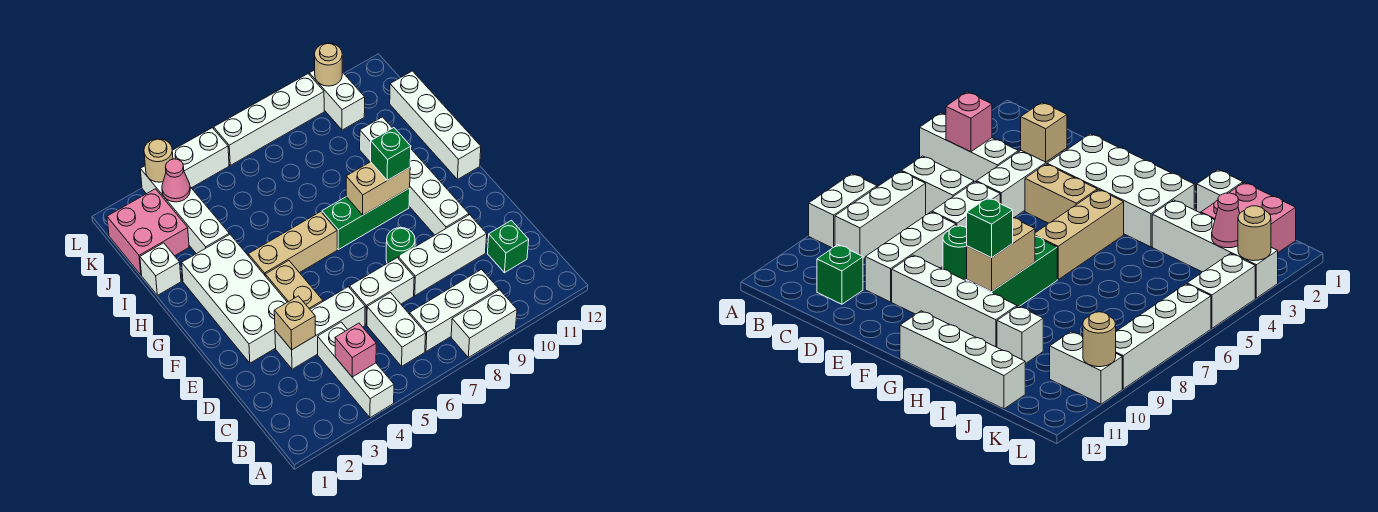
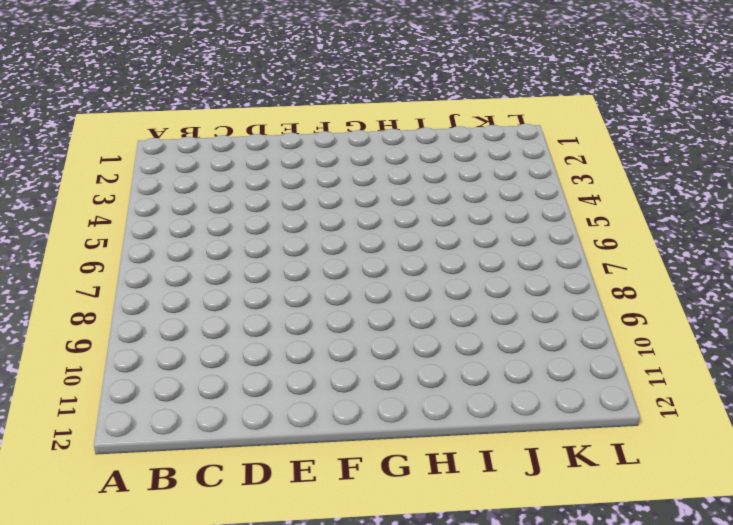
none -> white brick A4:C4 level 1
none -> white brick A8:A9 level 1
none -> white brick B6:C6 level 1

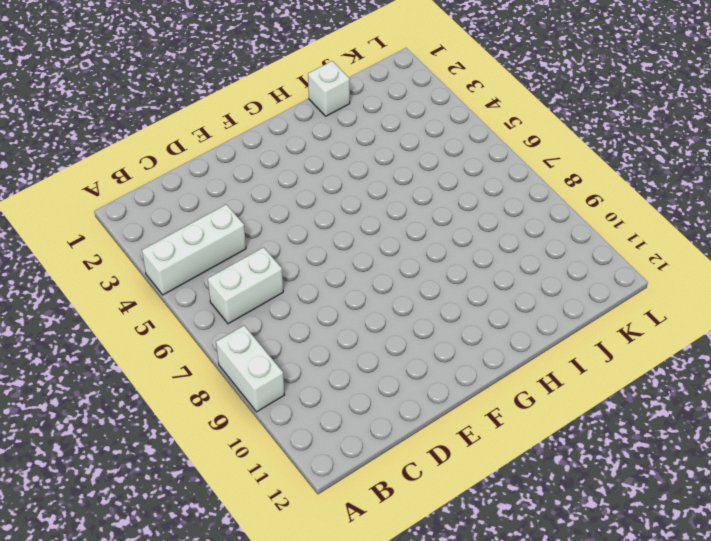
none -> white brick B7:B9 level 1
none -> green brick C11 level 1
none -> white brick D3:D5 level 1

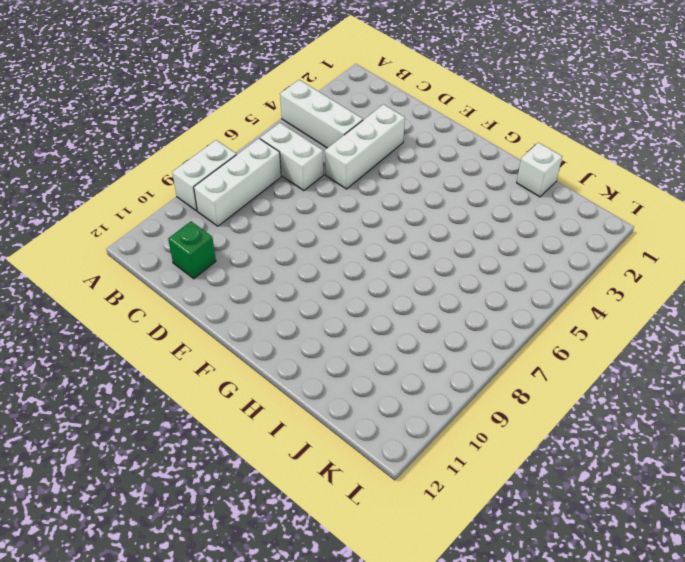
none -> white brick D6:D7 level 1
none -> white brick D8:D10 level 1
none -> white brick E2:H3 level 1

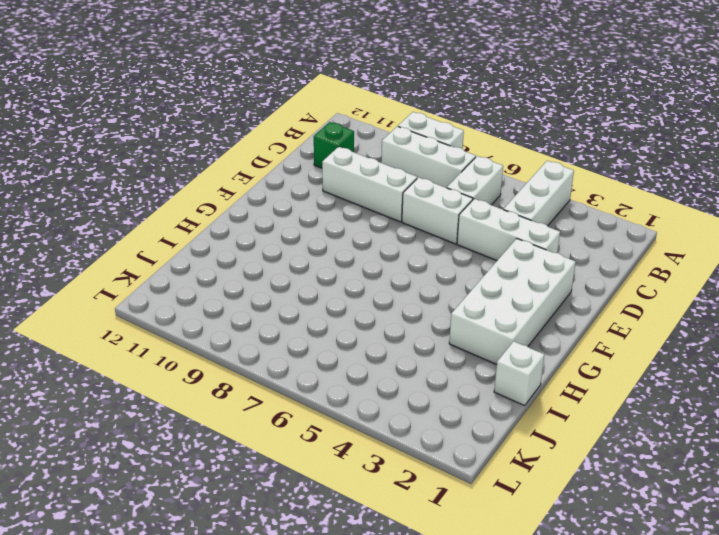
none -> tan brick E4:F4 level 1
none -> green round brick E8 level 1
none -> white brick E10:H10 level 1

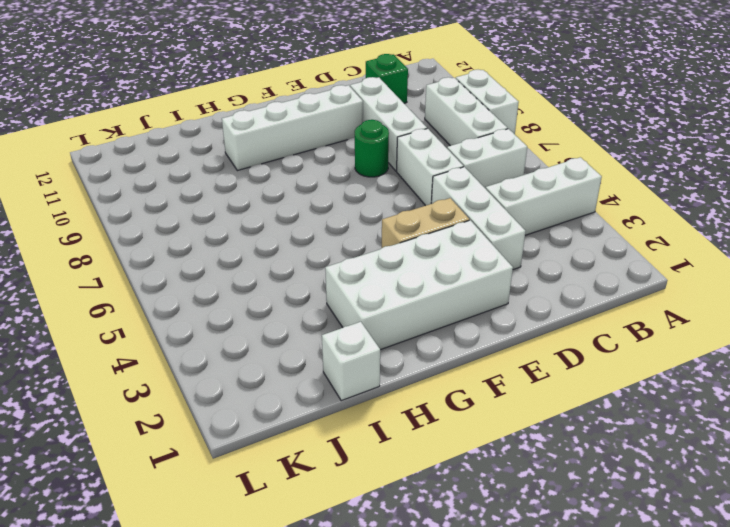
none -> tan brick G4:G6 level 1
none -> green brick G7:G9 level 1
none -> white brick G12:J12 level 1

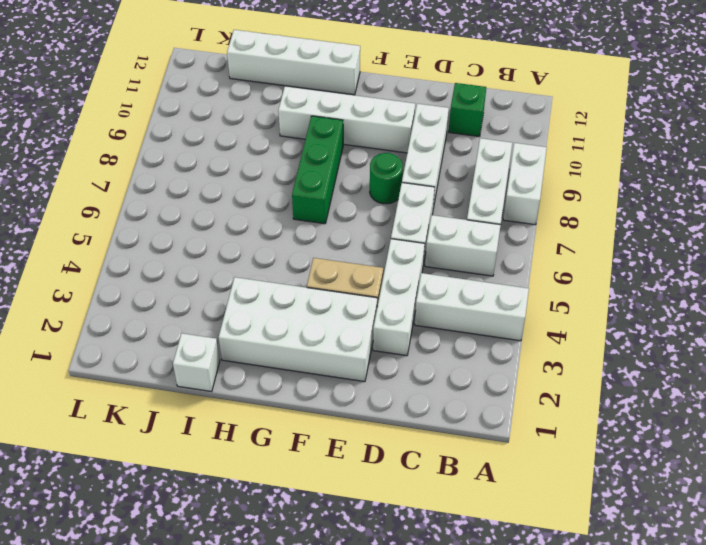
none -> tan brick G4:G6 level 1
none -> white brick I3:L3 level 1
none -> white brick I10 level 1

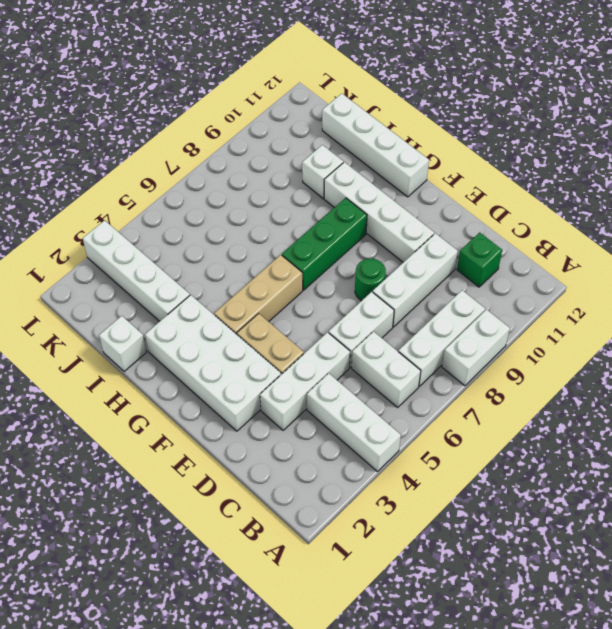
none -> pink brick J1:K2 level 1
none -> white brick K10:L10 level 1
none -> white brick L4:L5 level 1

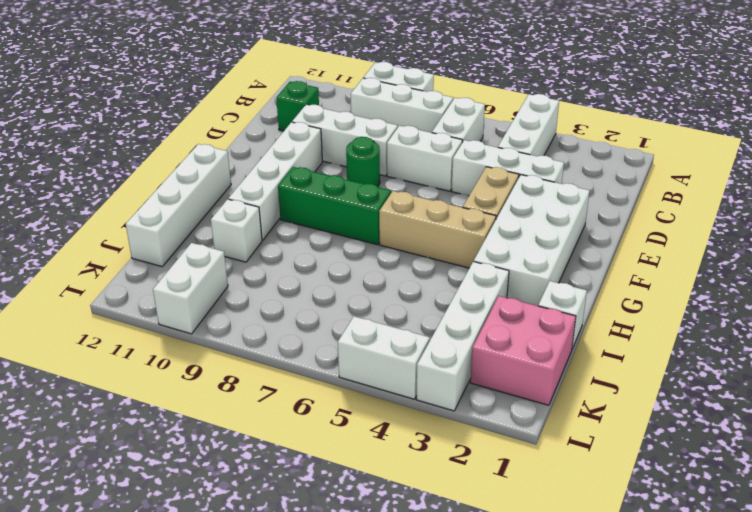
none -> white brick L6:L9 level 1
none -> pink brick B4 level 2
none -> tan brick D3 level 2

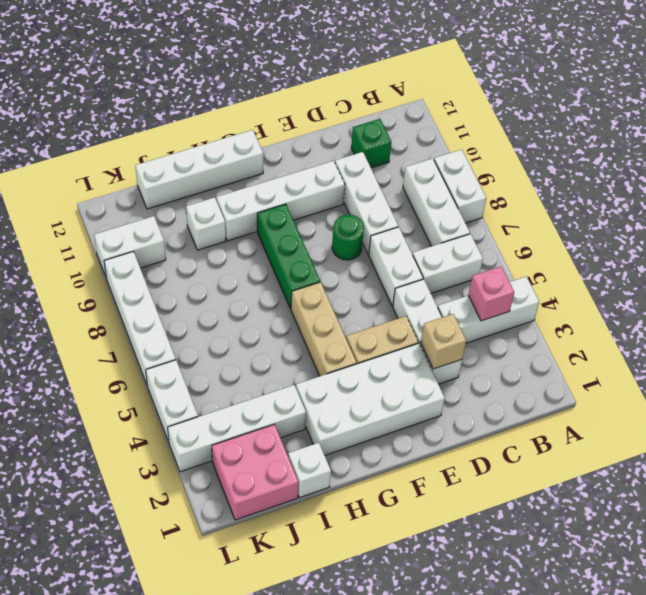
none -> tan brick G8:G9 level 2
none -> pink cone K3 level 2
none -> tan round brick L3 level 2

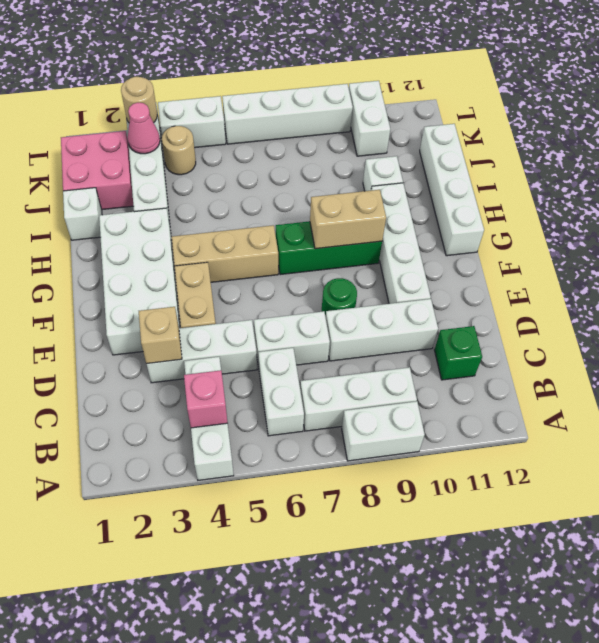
tan round brick K4 level 1 -> tan round brick L10 level 2
none -> green brick G9 level 3

